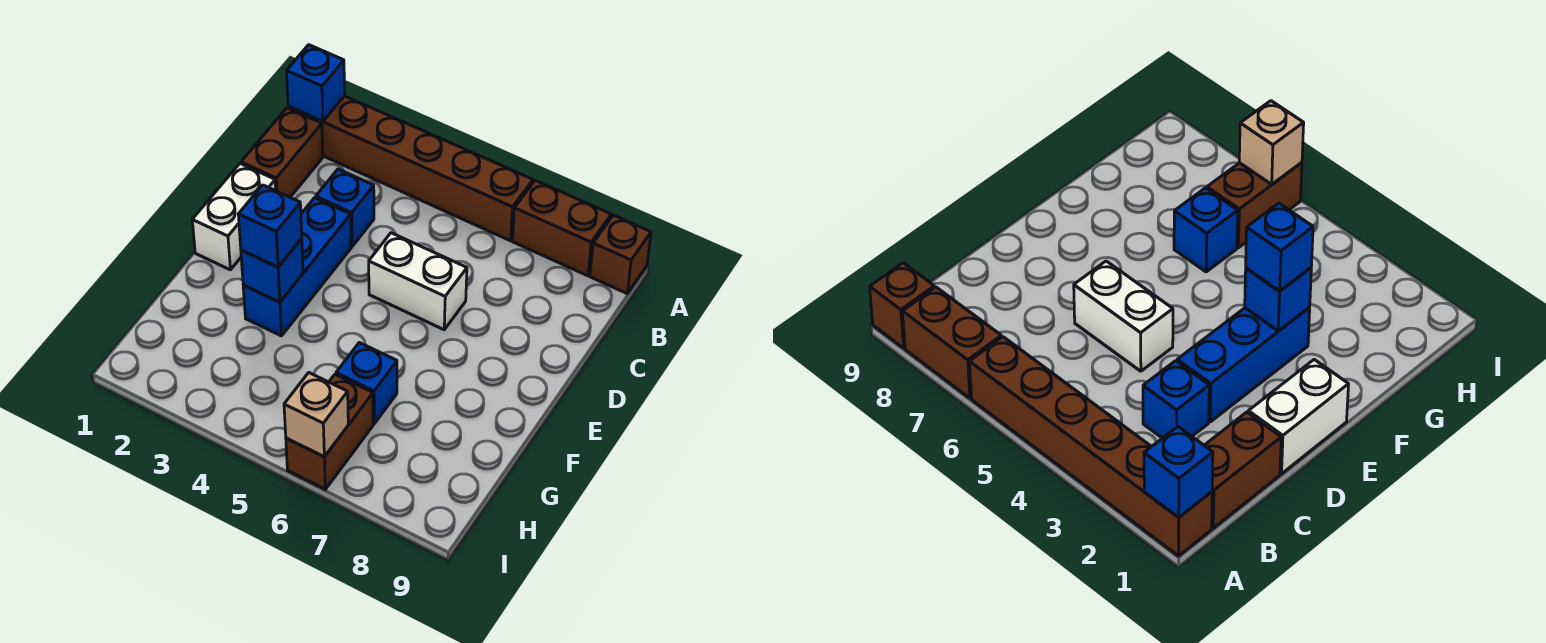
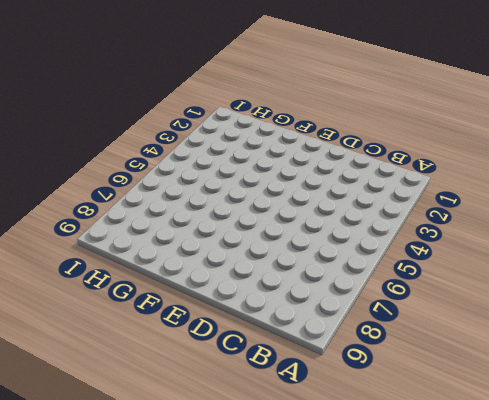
none -> brown brick A1:A6 level 1
none -> brown brick A7:A8 level 1
none -> brown brick A9 level 1

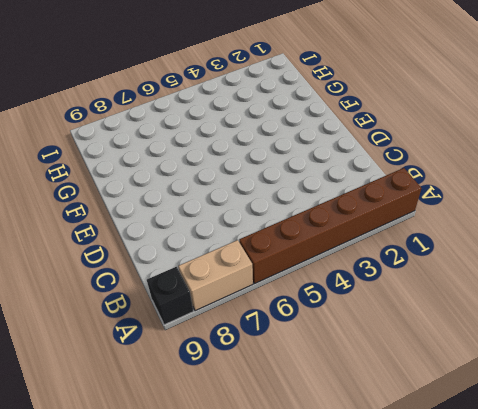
tan brick A7:A8 level 1 -> brown brick A7:A8 level 1
black brick A9 level 1 -> brown brick A9 level 1
none -> brown brick B1:C1 level 1
none -> blue brick C3 level 1
none -> white brick D1:E1 level 1

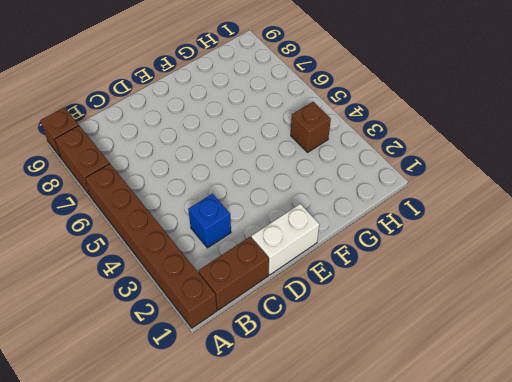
brown brick H4 level 1 -> none
none -> blue brick D3:F3 level 1
none -> white brick D5:D6 level 1
none -> blue brick G6 level 1

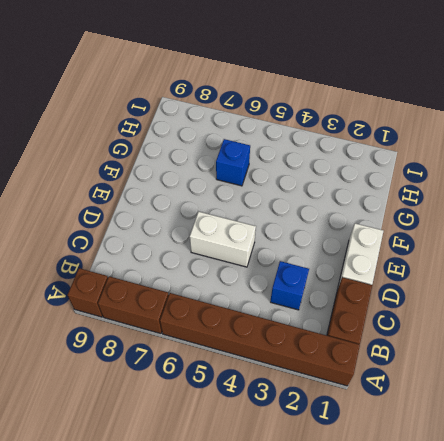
none -> blue brick D3:F3 level 1
none -> brown brick H6:I6 level 1
none -> blue brick A1 level 2

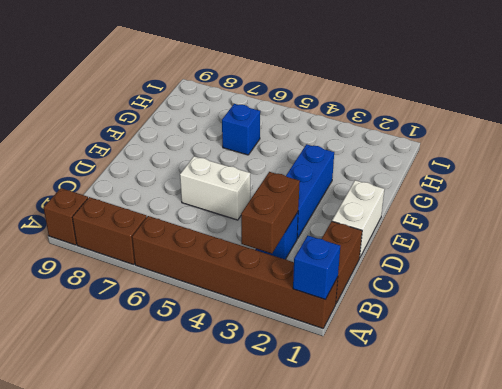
brown brick B3:C3 level 2 -> brown brick H6:I6 level 1
none -> blue brick F3 level 2
none -> tan brick I6 level 2
none -> blue brick F3 level 3

